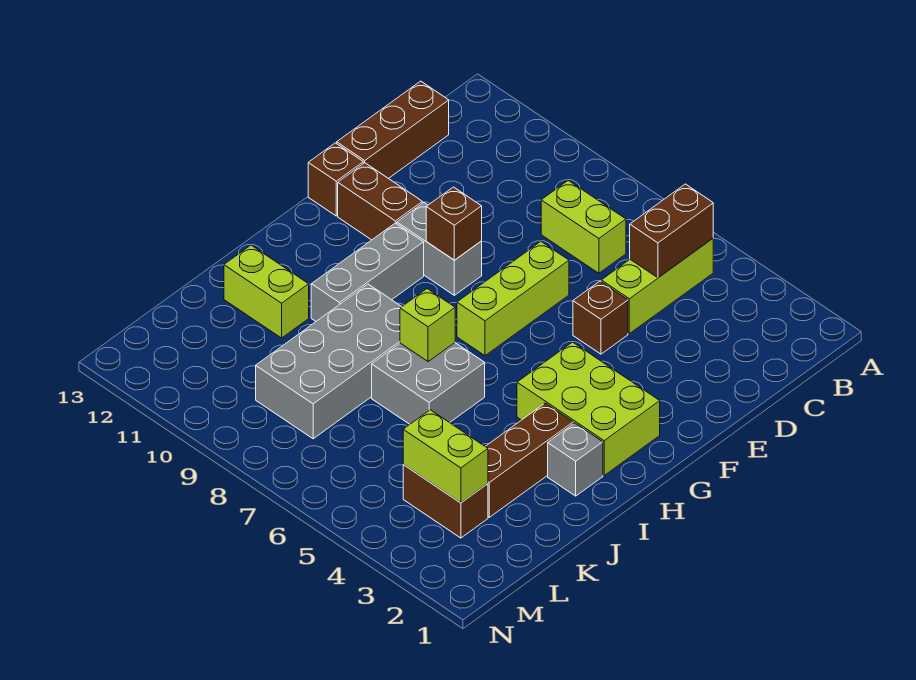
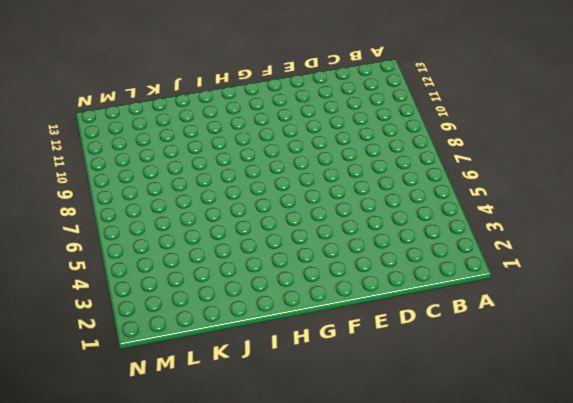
none -> lime brick B5:D5 level 1
none -> lime brick C7:C8 level 1
none -> brown brick C13:E13 level 1

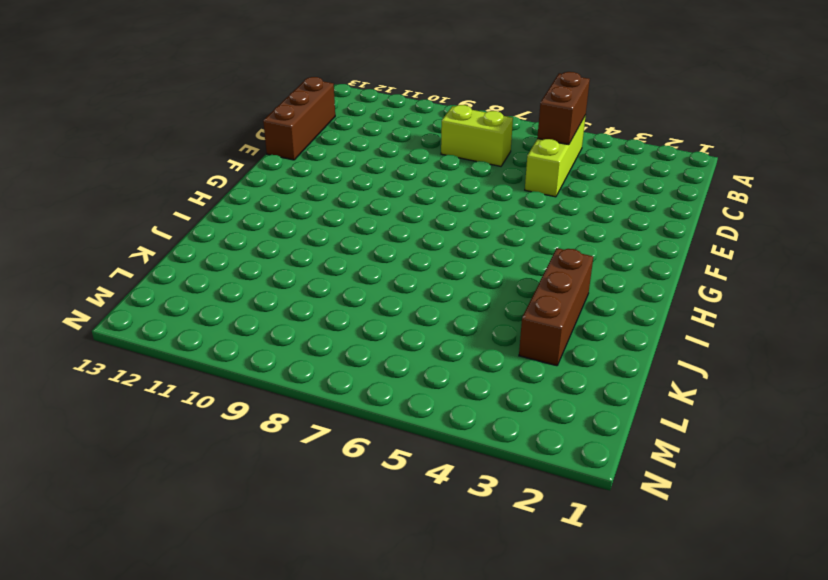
none -> brown brick E5 level 1
none -> lime brick E7:G7 level 1
none -> grey brick F9:F10 level 1

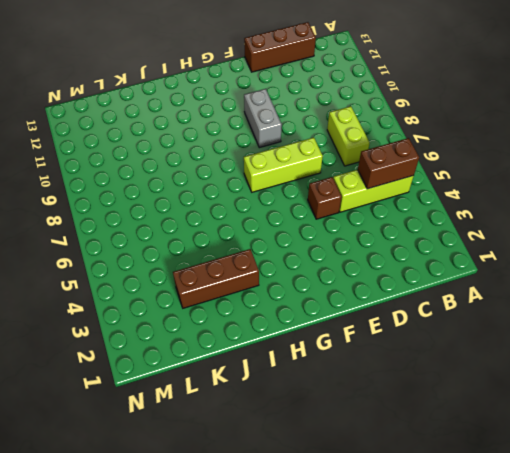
none -> brown brick F11:F12 level 1
none -> brown brick F13 level 1
none -> lime brick G2:H4 level 1

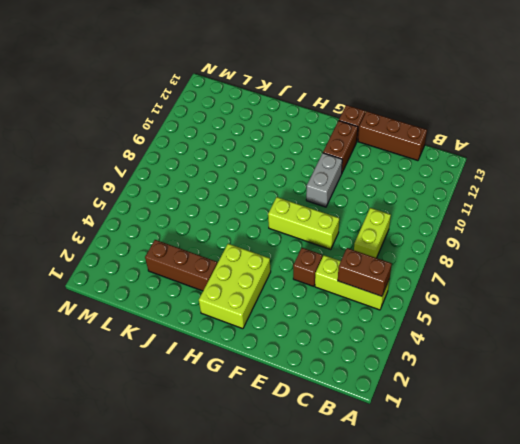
none -> grey brick G10:I10 level 1
none -> grey brick I2 level 1
none -> grey brick I6:J7 level 1

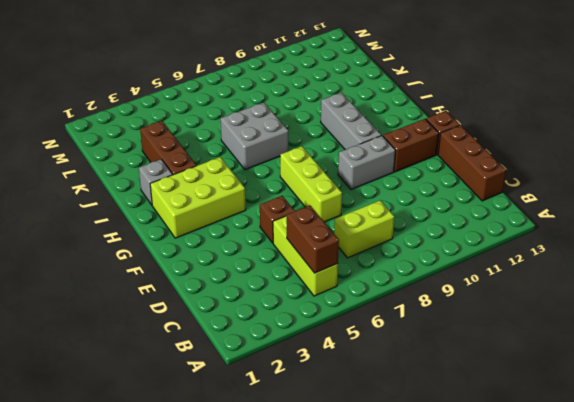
none -> grey brick I8:L9 level 1
none -> lime brick J11:J12 level 1
none -> brown brick L3:L4 level 1

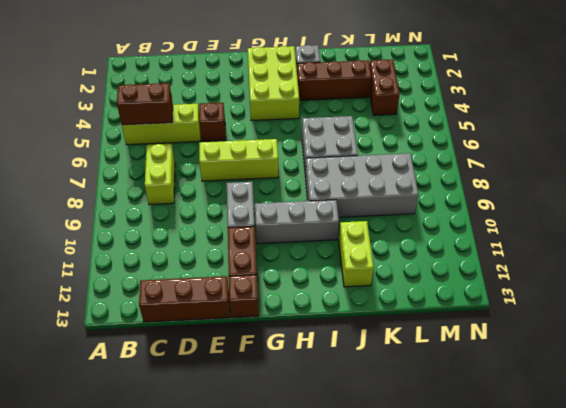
none -> brown brick F9 level 2
none -> lime brick I7 level 2
none -> lime brick L3:L4 level 2

